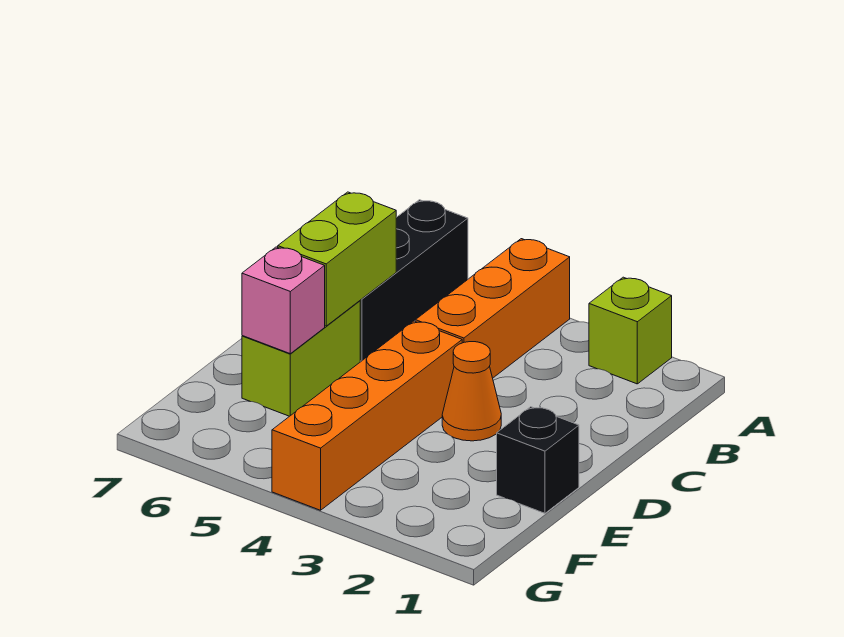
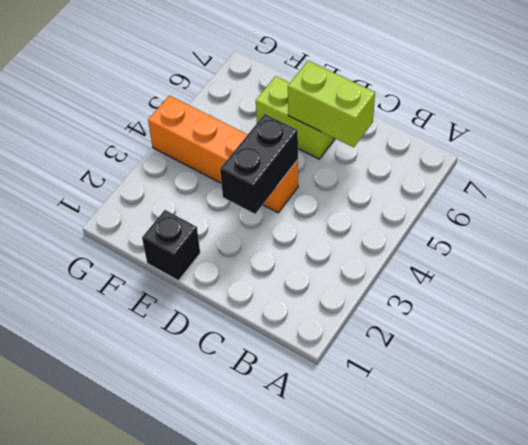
black brick D3:D4 level 2 -> none
none -> lime brick A2 level 1
none -> orange brick A4:C4 level 1

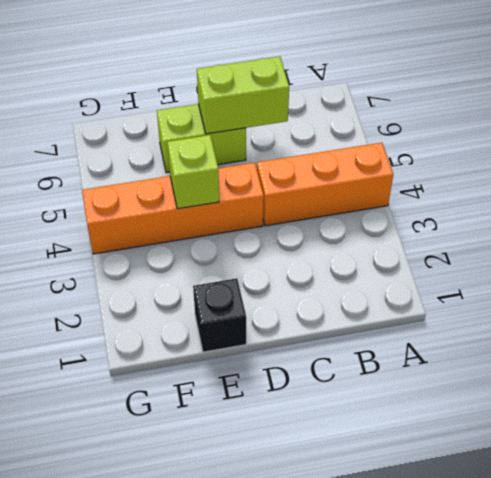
lime brick E4 level 2 -> lime brick A2 level 1
none -> black brick A6:C6 level 1
none -> orange cone D3 level 1

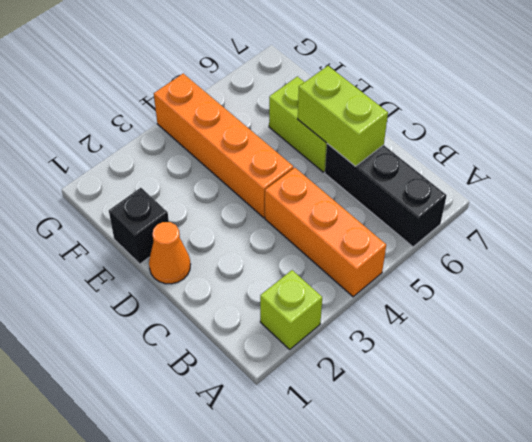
orange cone D1 level 1 -> orange cone D3 level 1
none -> pink brick E6 level 2

